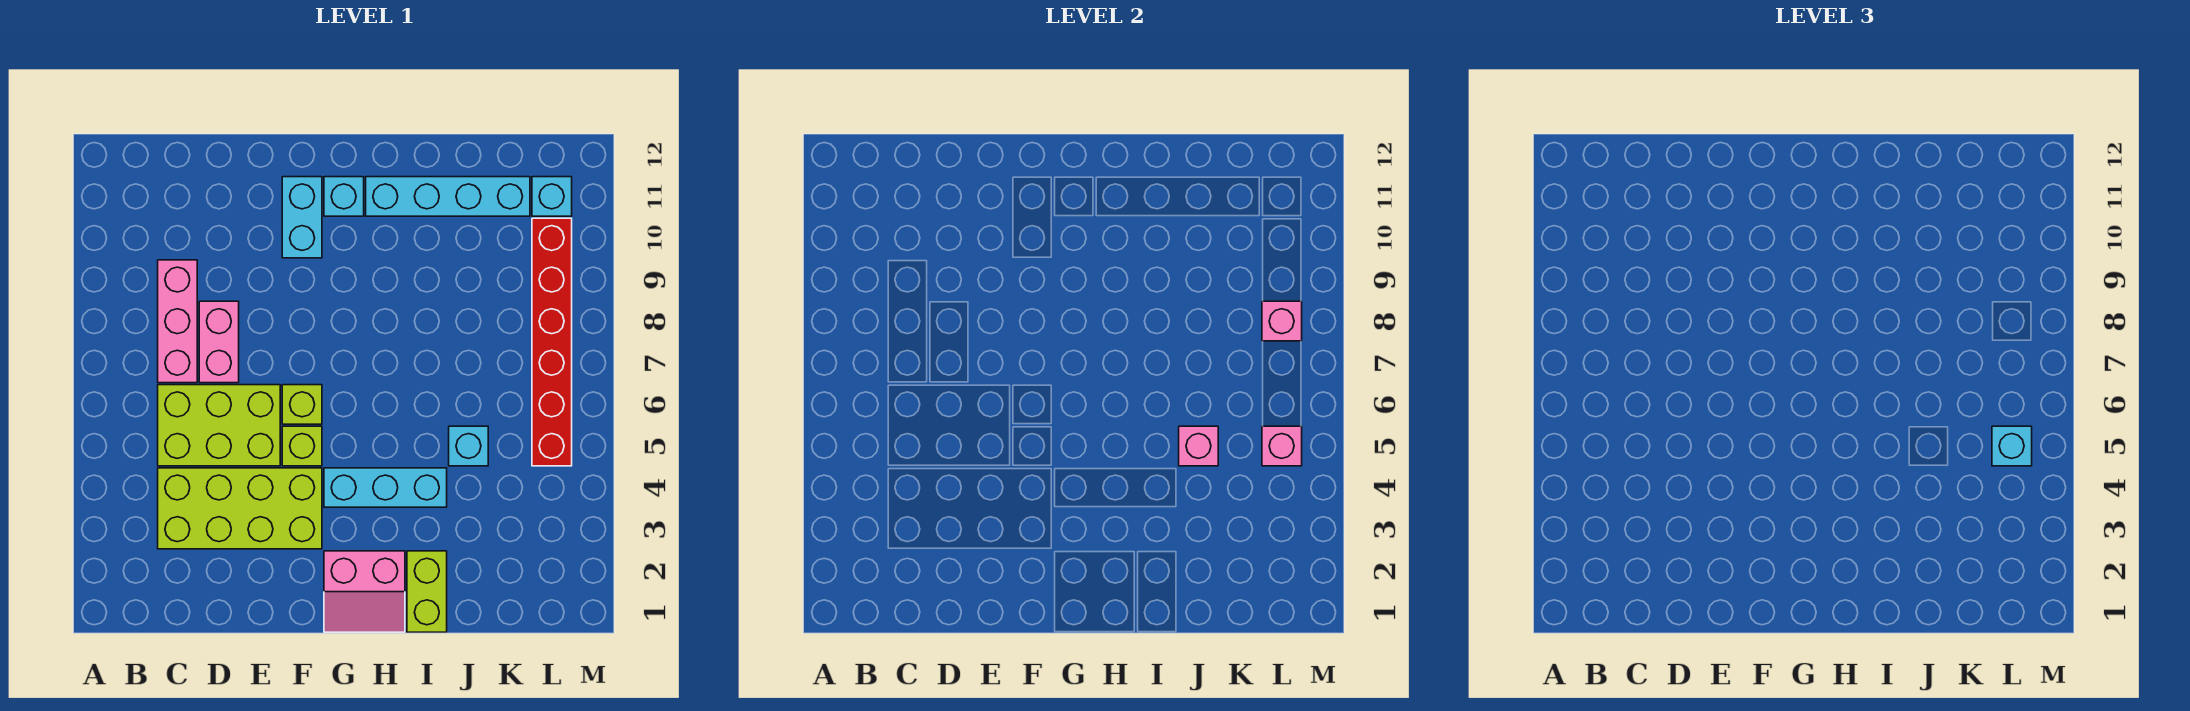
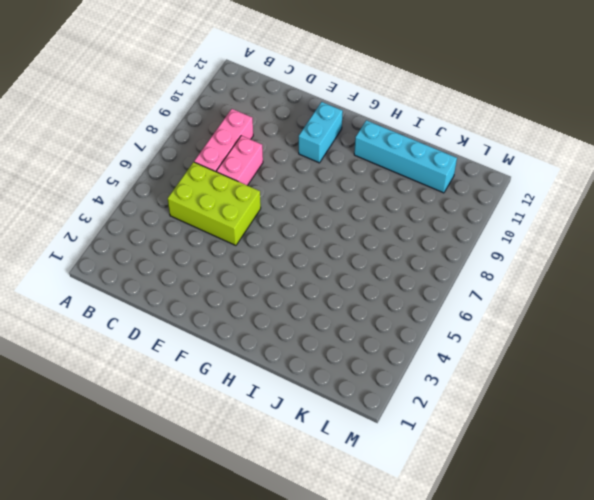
none -> lime brick C3:F4 level 1
none -> lime brick F5 level 1
none -> lime brick F6 level 1

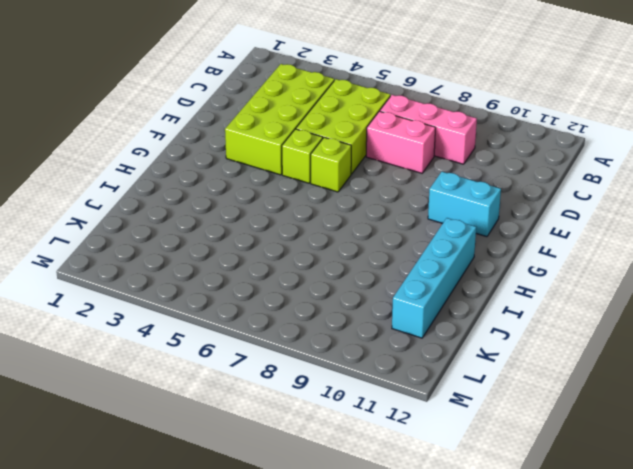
none -> pink slope G1:H2 level 1 top 2
none -> cyan brick G4:I4 level 1
none -> cyan brick G11 level 1

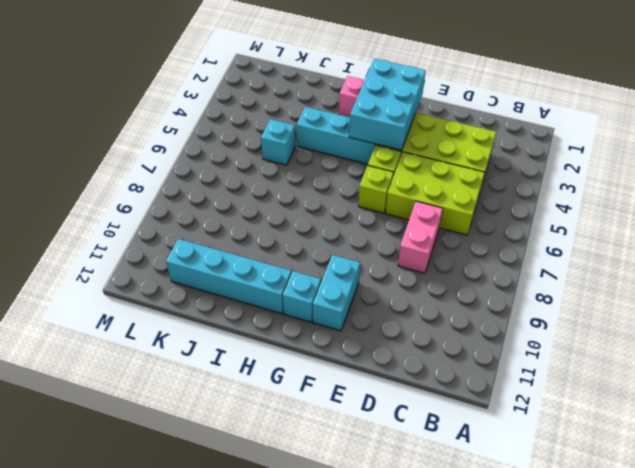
cyan brick F2:G4 level 2 -> none
none -> pink brick C7:C9 level 1
none -> lime brick I1:I2 level 1
none -> red brick L5:L10 level 1

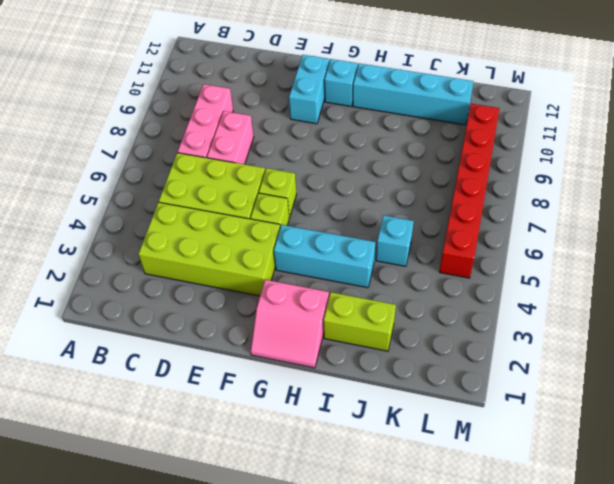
lime brick I2:J2 level 1 -> lime brick I1:I2 level 1
none -> cyan brick L11 level 1
none -> pink brick J5 level 2
none -> pink brick L5 level 2

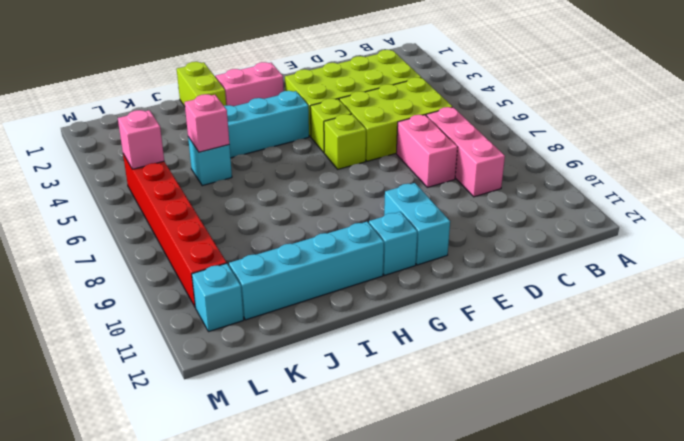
none -> pink brick L8 level 2
none -> cyan brick L5 level 3

